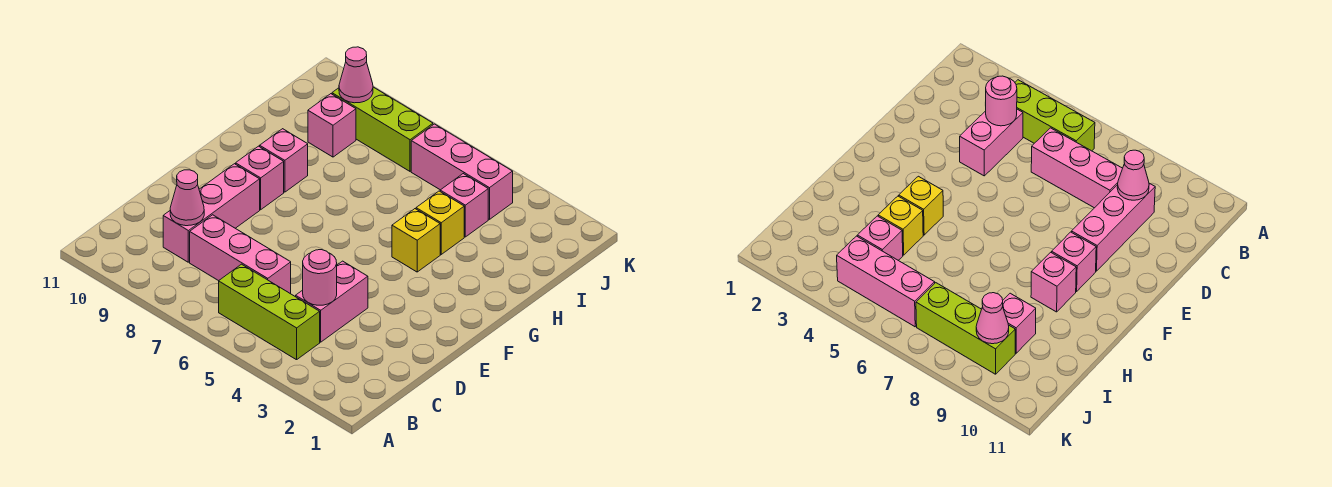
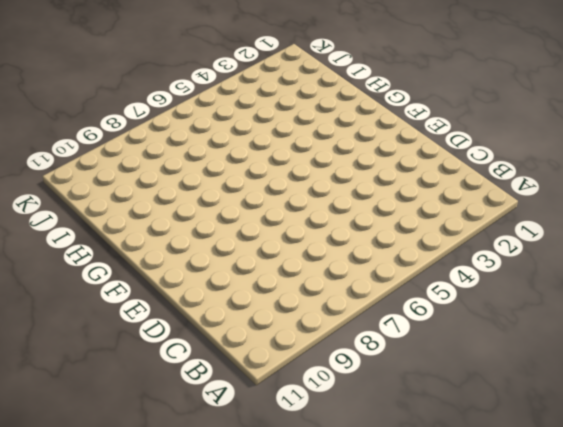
none -> lime brick B4:B6 level 1
none -> pink brick C4:D4 level 1
none -> pink brick C6:C8 level 1

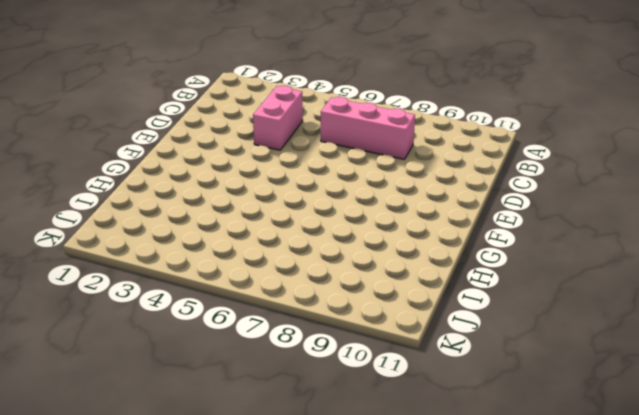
none -> lime brick B4:B6 level 1
none -> pink brick C9:E9 level 1
none -> pink brick F9 level 1

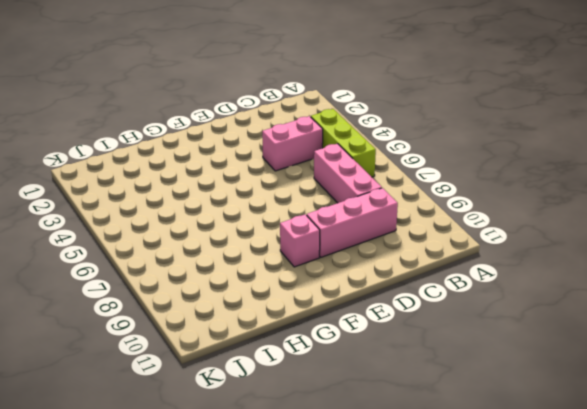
none -> yellow brick G4 level 1
none -> pink brick G9 level 1
none -> yellow brick H4 level 1

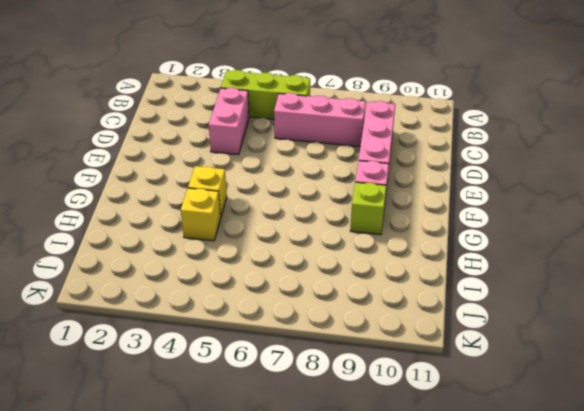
lime brick G9 level 1 -> pink brick G9 level 1
none -> pink brick I4 level 1
none -> pink brick I9 level 1
none -> pink brick J4:J6 level 1

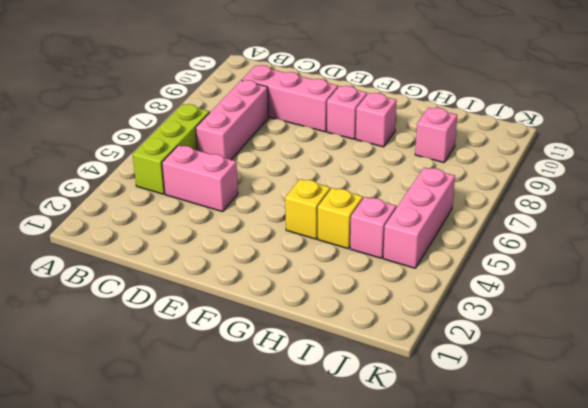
none -> lime brick J7:J9 level 1
none -> pink round brick C4 level 2
none -> pink cone C9 level 2

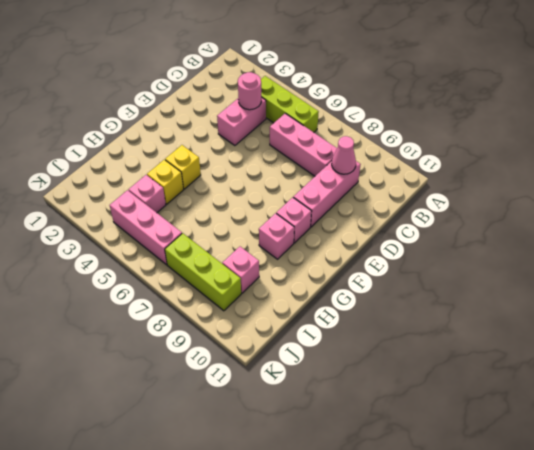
none -> pink cone J9 level 2

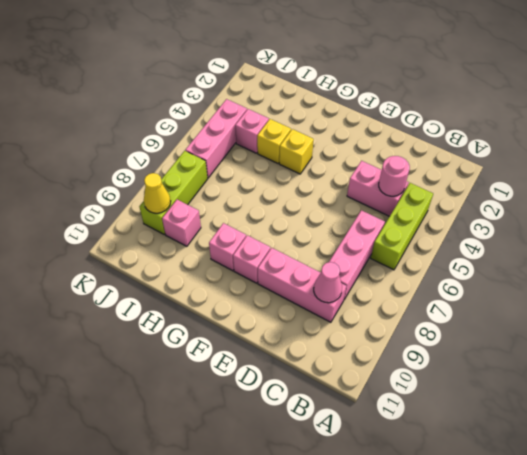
yellow cone J9 level 2 -> pink cone J9 level 2

